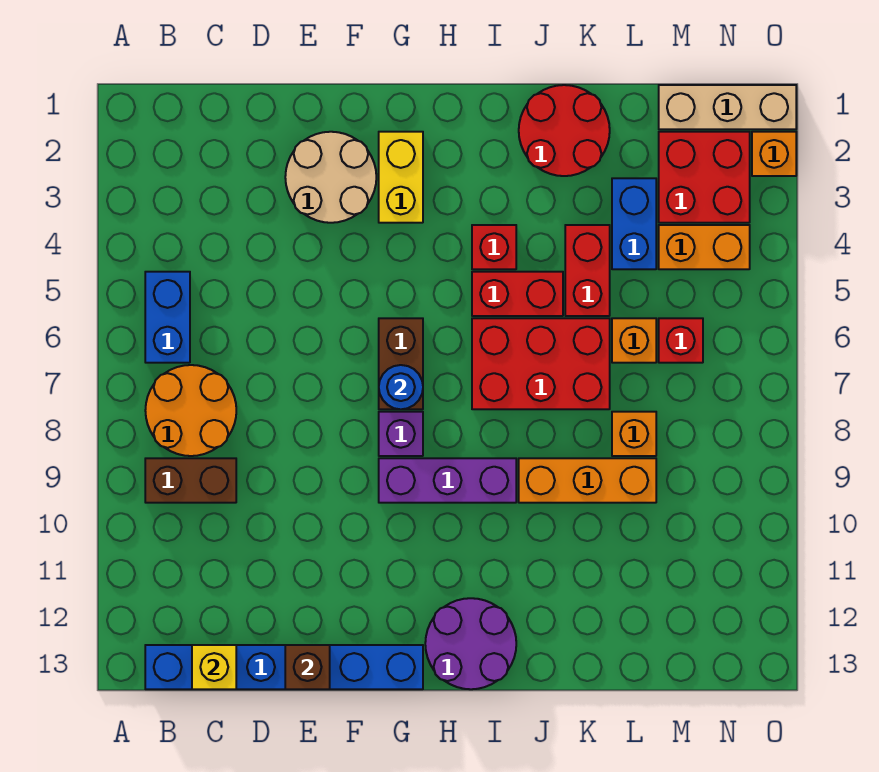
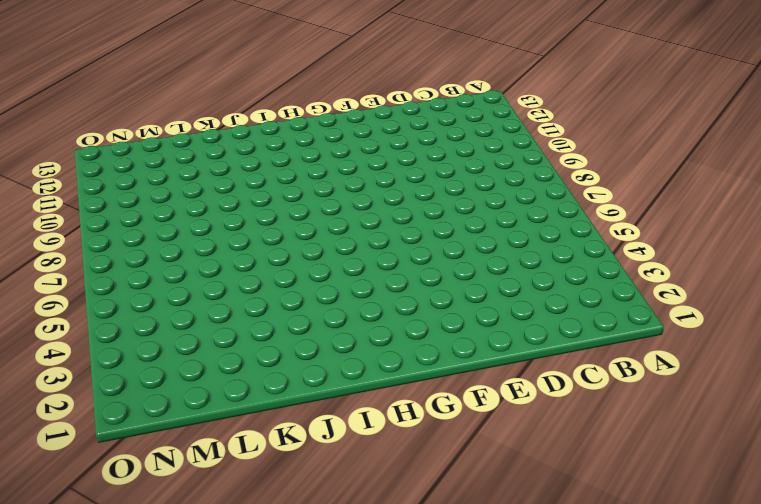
none -> blue brick B5:B6 level 1
none -> orange round brick B7:C8 level 1
none -> brown brick B9:C9 level 1

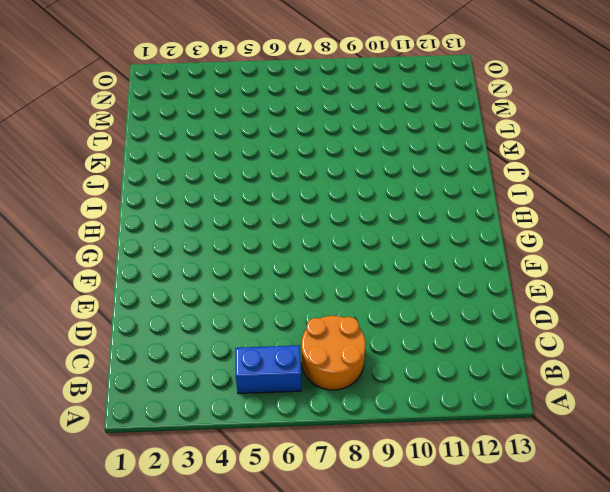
none -> brown brick B9:C9 level 1
none -> blue brick B13:G13 level 1
none -> tan round brick E2:F3 level 1

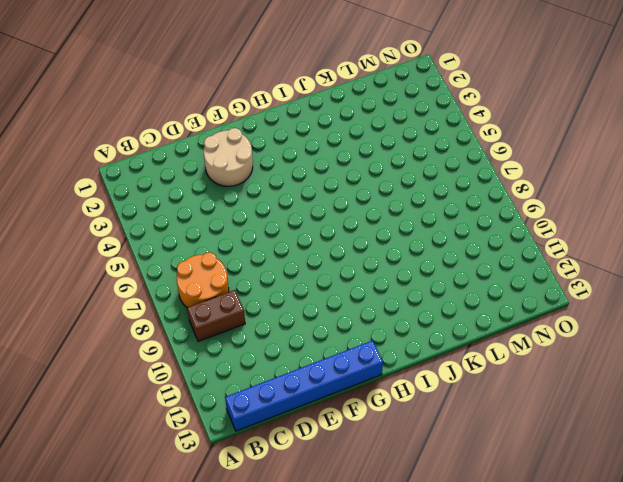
none -> blue brick B5:B6 level 1
none -> yellow brick G2:G3 level 1
none -> brown brick G6:G7 level 1

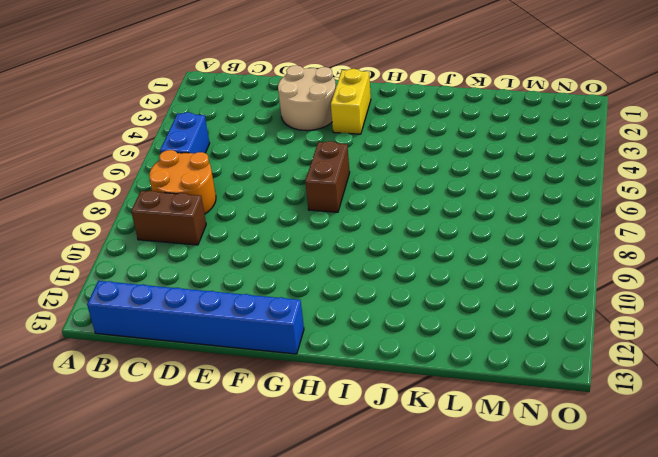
none -> purple brick G8 level 1
none -> purple brick G9:I9 level 1
none -> purple round brick H12:I13 level 1

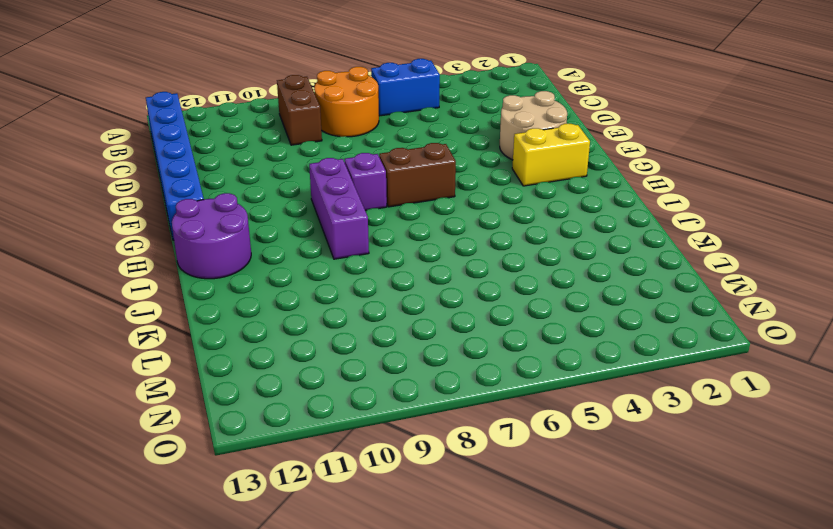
none -> red brick I4 level 1
none -> red brick I5:J5 level 1
none -> red brick I6:K7 level 1

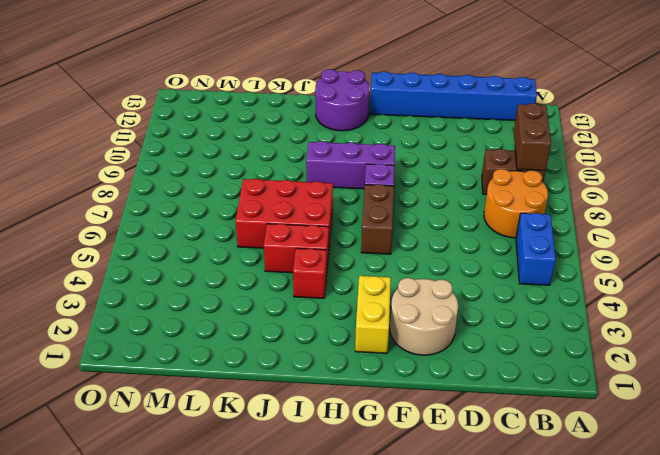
brown brick B9:B10 level 2 -> none
none -> red round brick J1:K2 level 1
none -> orange brick J9:L9 level 1
none -> red brick K4:K5 level 1

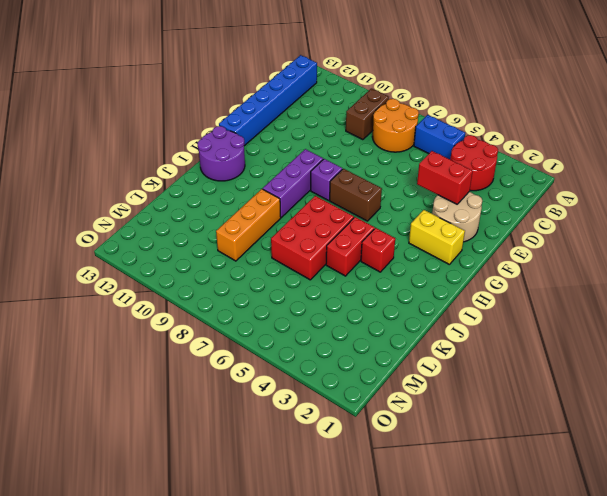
red round brick B3:C4 level 1 -> red round brick J1:K2 level 1
red brick E3:E4 level 2 -> red brick K4:K5 level 1
none -> blue brick L3:L4 level 1
none -> orange brick L6 level 1
none -> orange brick L8 level 1

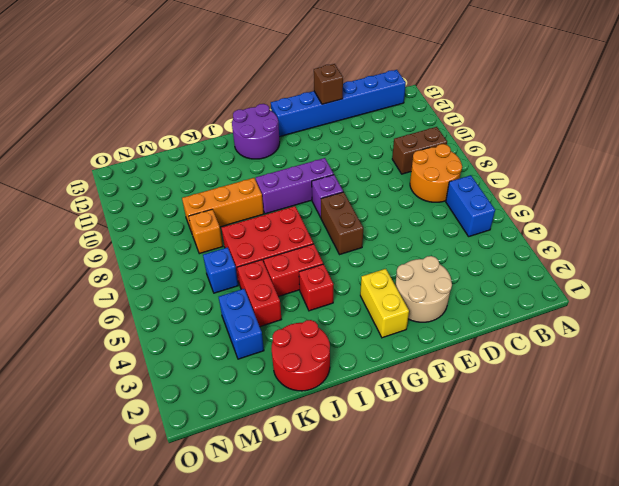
blue brick L6 level 1 -> orange brick L6 level 1
none -> tan brick M1:O1 level 1
none -> red brick M2:N3 level 1
none -> orange brick M4:N4 level 1

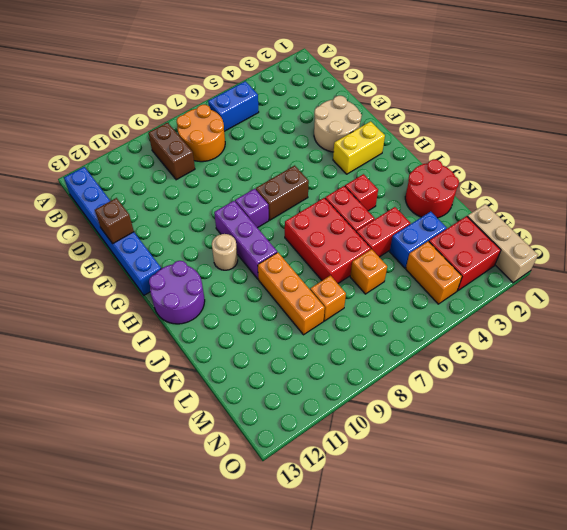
tan round brick H10 level 1 -> none
none -> red brick M6 level 1
none -> orange brick O2 level 1
none -> yellow brick C13 level 2

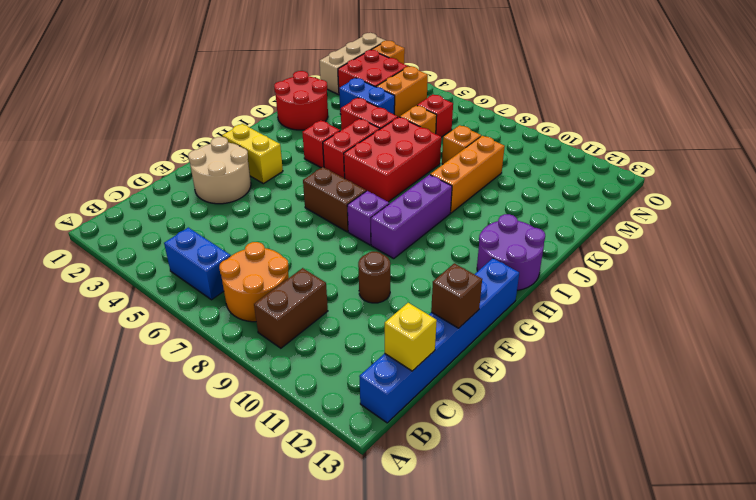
brown round brick E10 level 1 -> none
none -> blue round brick G7 level 2

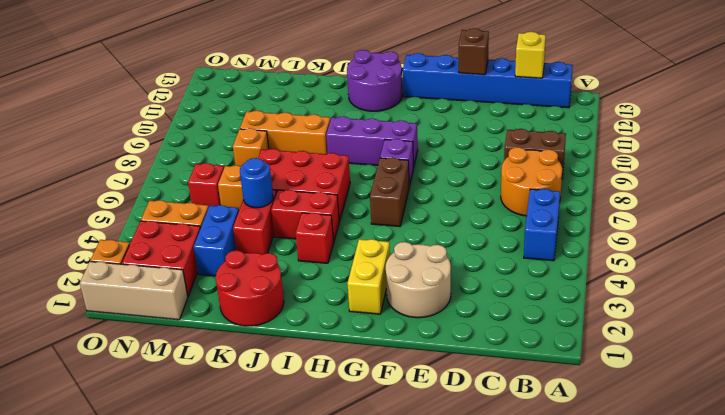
blue round brick K5 level 2 -> blue round brick G7 level 2

